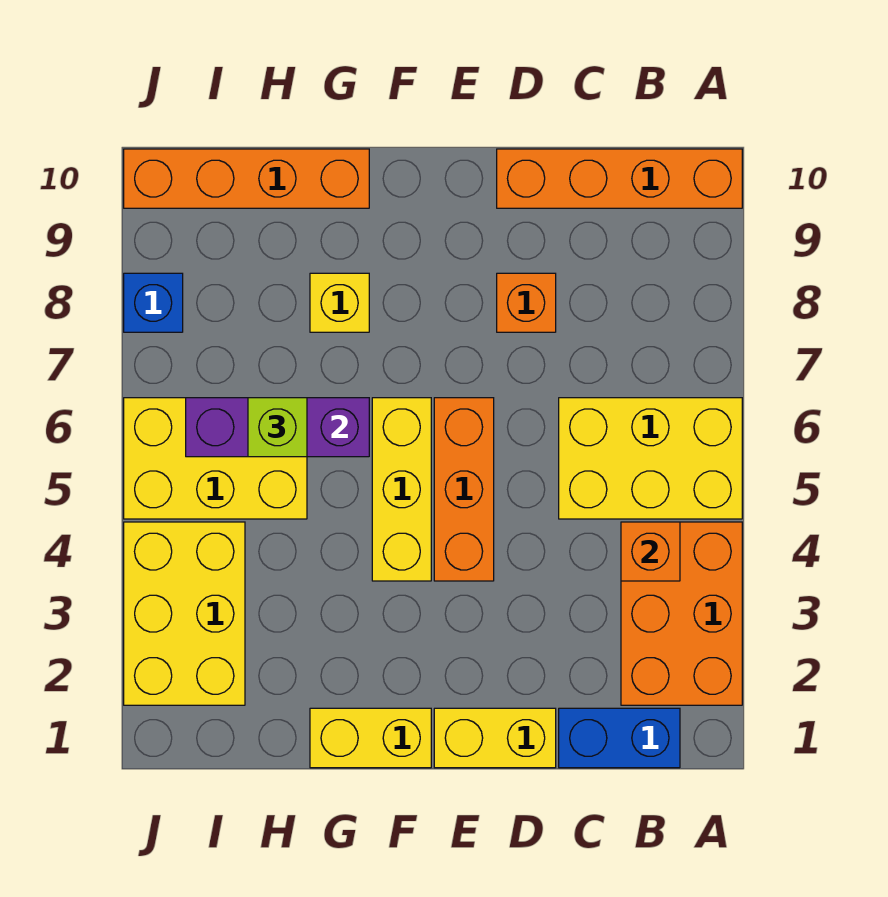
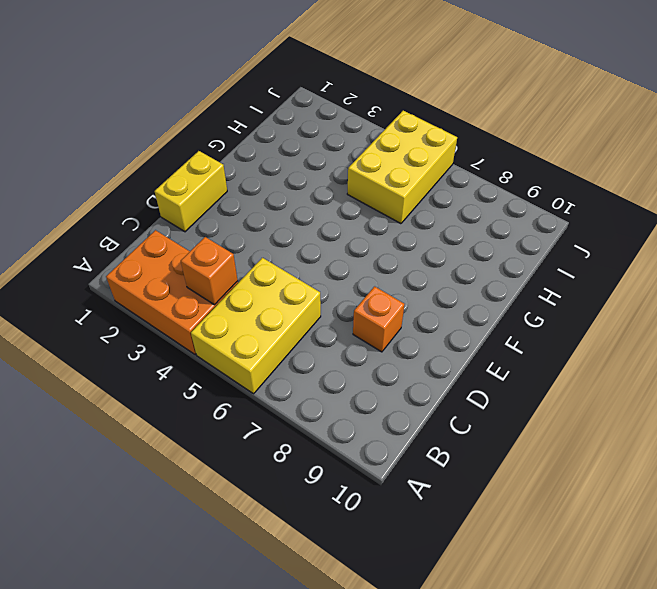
none -> orange brick A10:D10 level 1
none -> blue brick B1:C1 level 1
none -> orange brick E4:E6 level 1

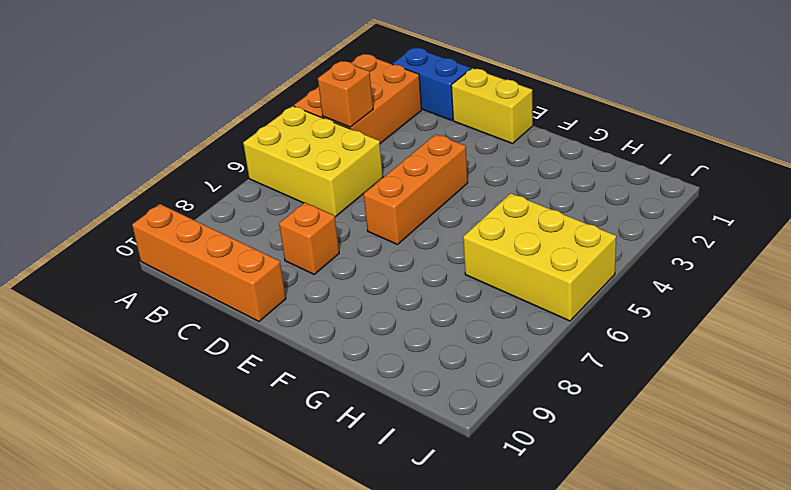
none -> yellow brick F1:G1 level 1
none -> yellow brick F4:F6 level 1
none -> yellow brick G8 level 1

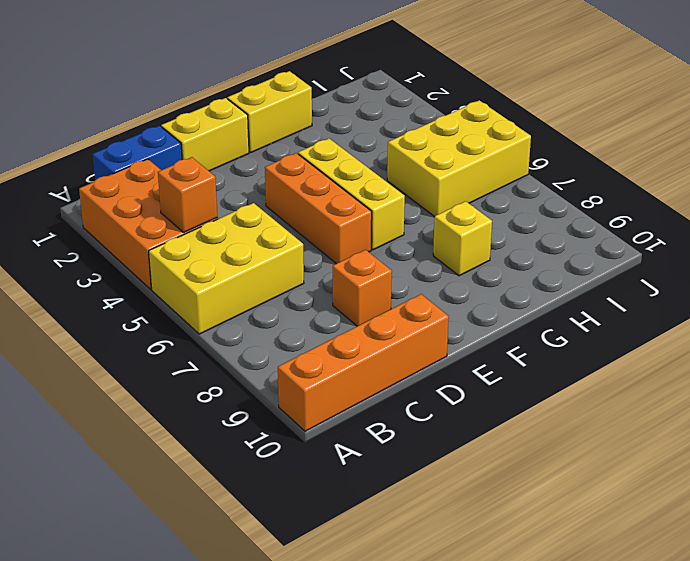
none -> orange brick G10:J10 level 1
none -> yellow brick I2:J4 level 1
none -> blue brick J8 level 1

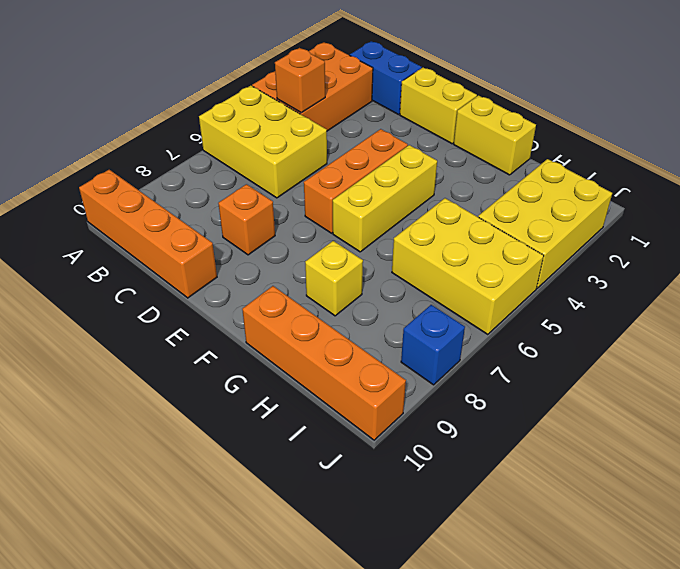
none -> purple brick G6:I6 level 2
none -> lime brick H6 level 3

